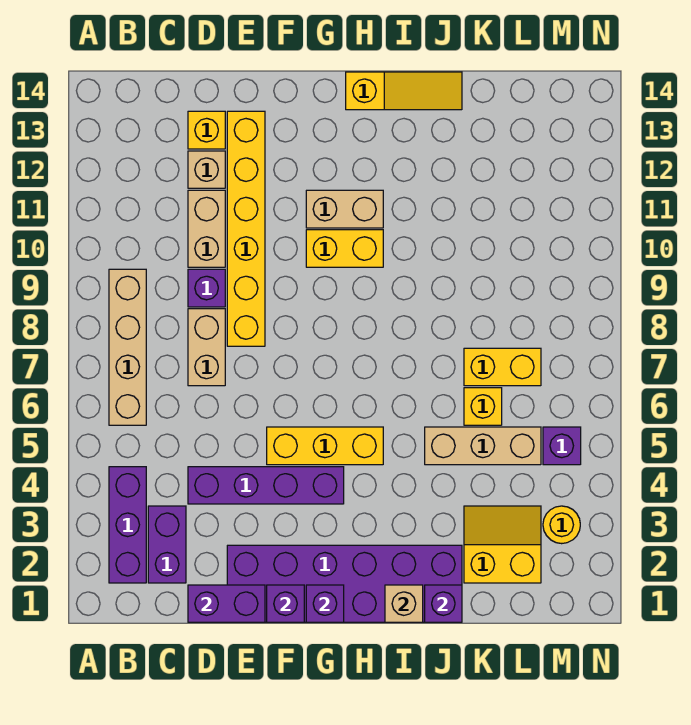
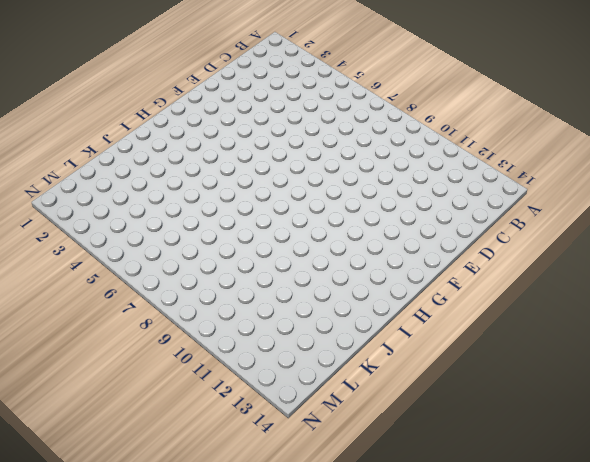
none -> purple brick B2:B4 level 1
none -> tan brick B6:B9 level 1
none -> purple brick C2:C3 level 1

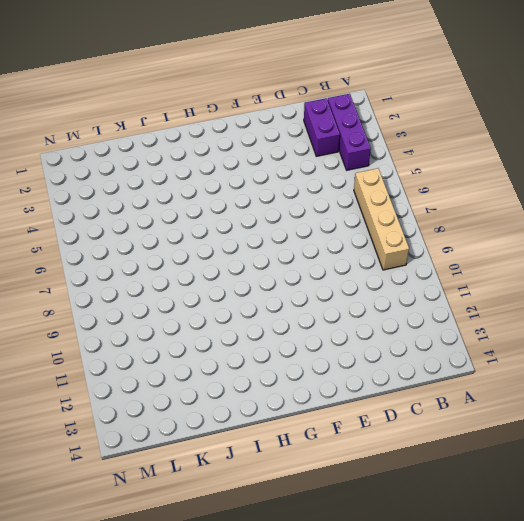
none -> purple brick D4:G4 level 1
none -> tan brick D7:D8 level 1
none -> purple brick D9 level 1

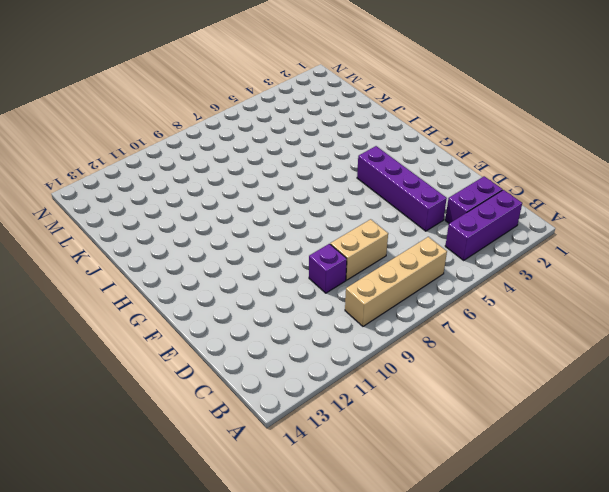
none -> tan brick D10:D11 level 1
none -> tan brick D12 level 1
none -> yellow brick D13 level 1

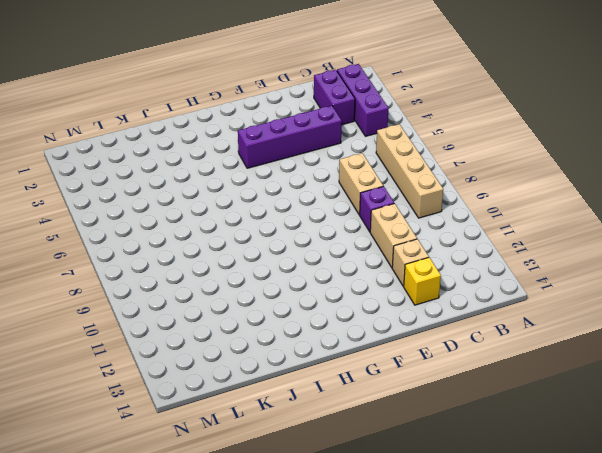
none -> purple brick E1:J2 level 1
none -> yellow brick E8:E13 level 1
none -> yellow brick F5:H5 level 1

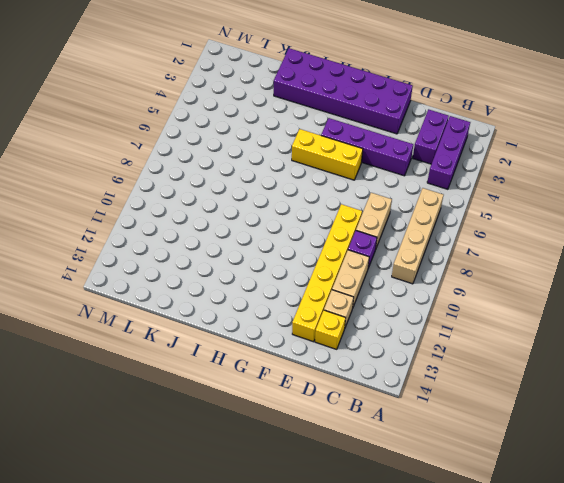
none -> yellow brick G10:H10 level 1
none -> tan brick G11:H11 level 1
none -> yellow slope H14:J14 level 1 top H

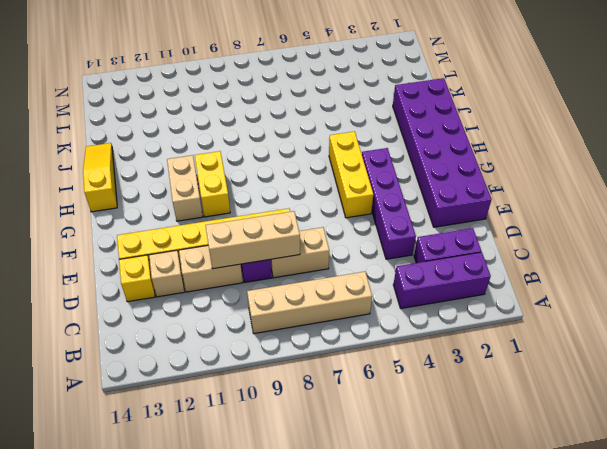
tan brick D8:D10 level 2 -> tan brick J5:L5 level 1
none -> yellow slope K2:L3 level 1 top 2
none -> yellow brick K6 level 1
none -> yellow brick K7:L7 level 1

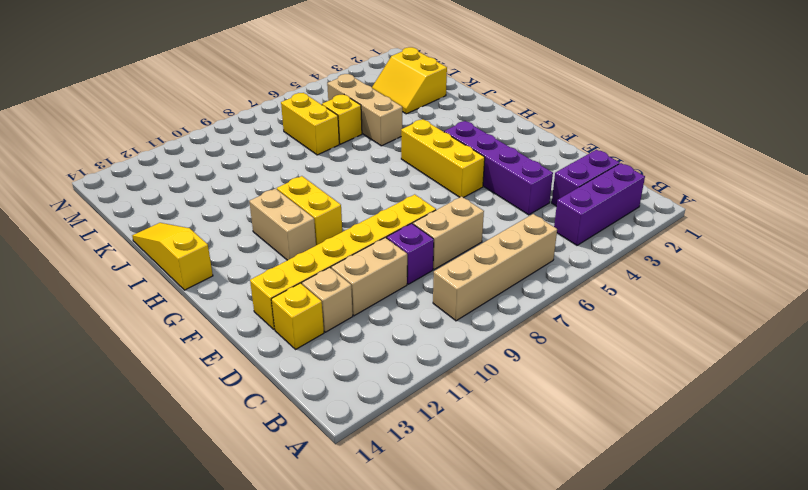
none -> purple brick E1:J2 level 1
none -> yellow round brick M3 level 1
none -> purple brick M5 level 1

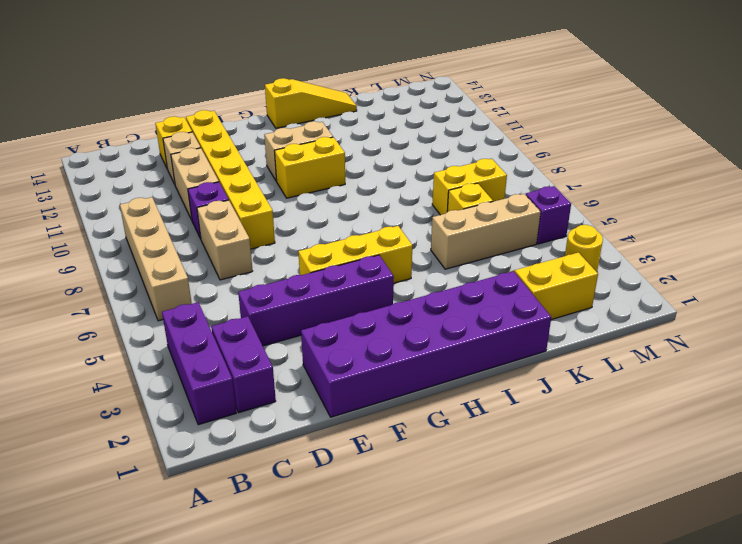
none -> purple brick D1:E1 level 2
none -> purple brick F1 level 2
none -> purple brick G1 level 2

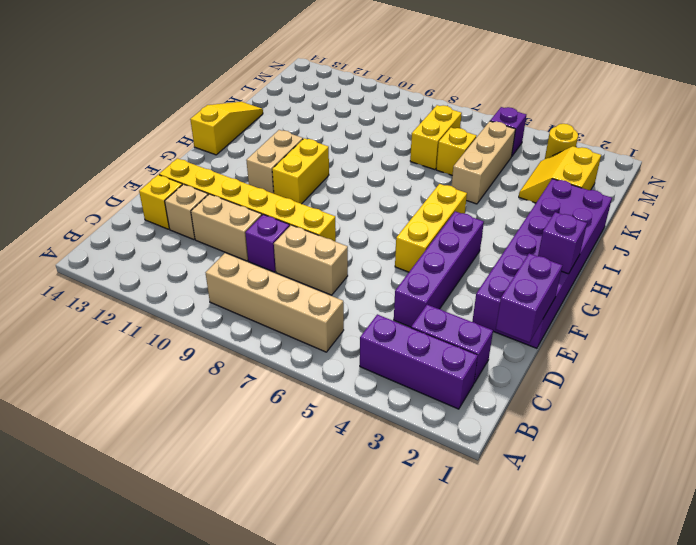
none -> purple brick F1 level 2
none -> tan brick I1 level 2
none -> purple brick J1 level 2

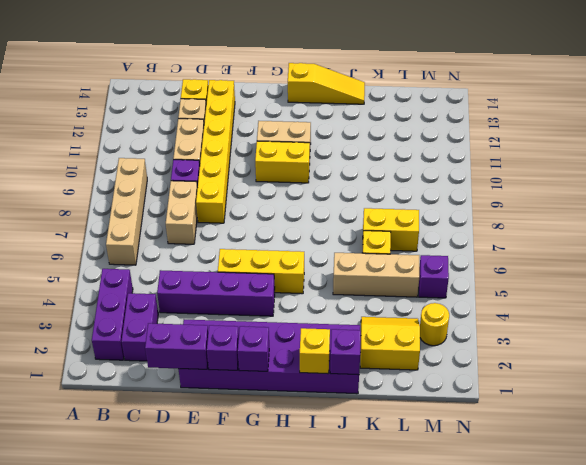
yellow brick I1 level 2 -> tan brick I1 level 2

